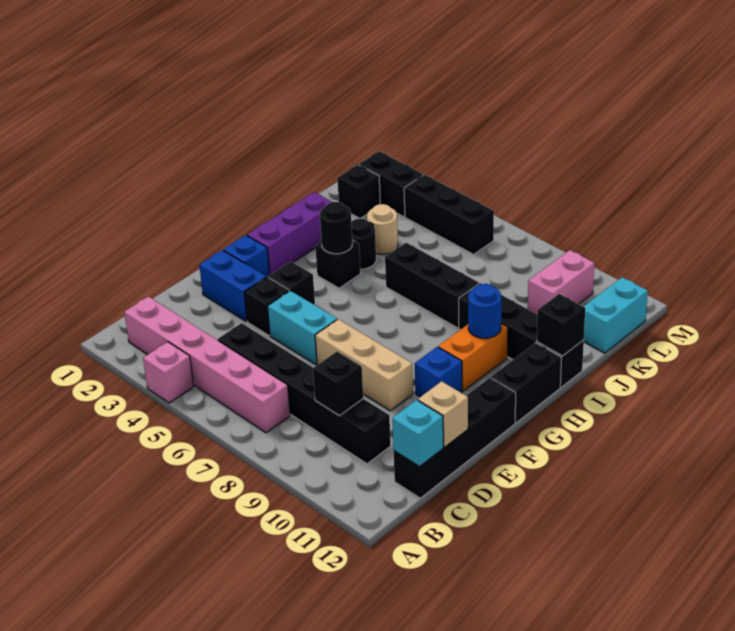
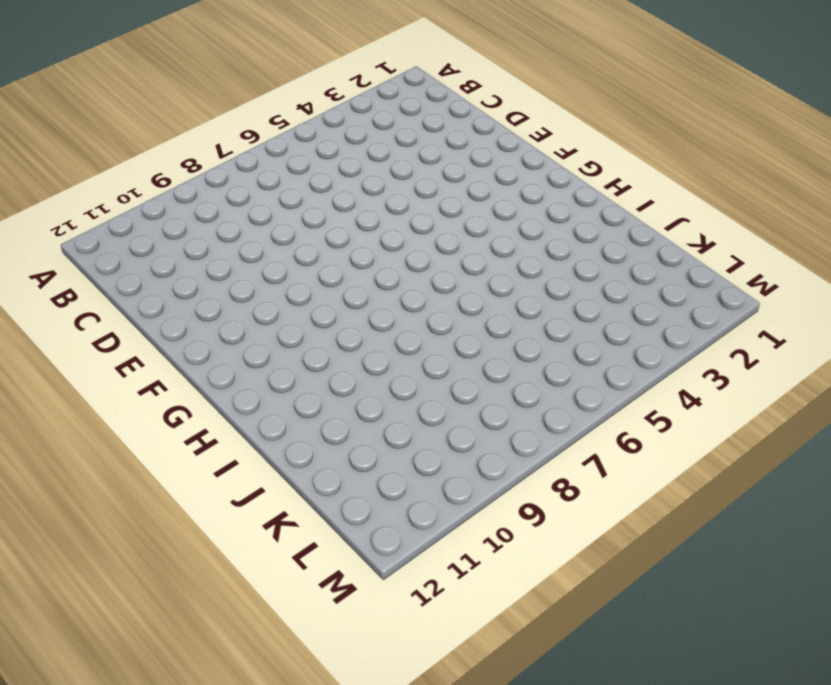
none -> pink brick A4 level 1
none -> pink brick B2:B7 level 1
none -> black brick C5:C10 level 1
none -> black brick C12:F12 level 1

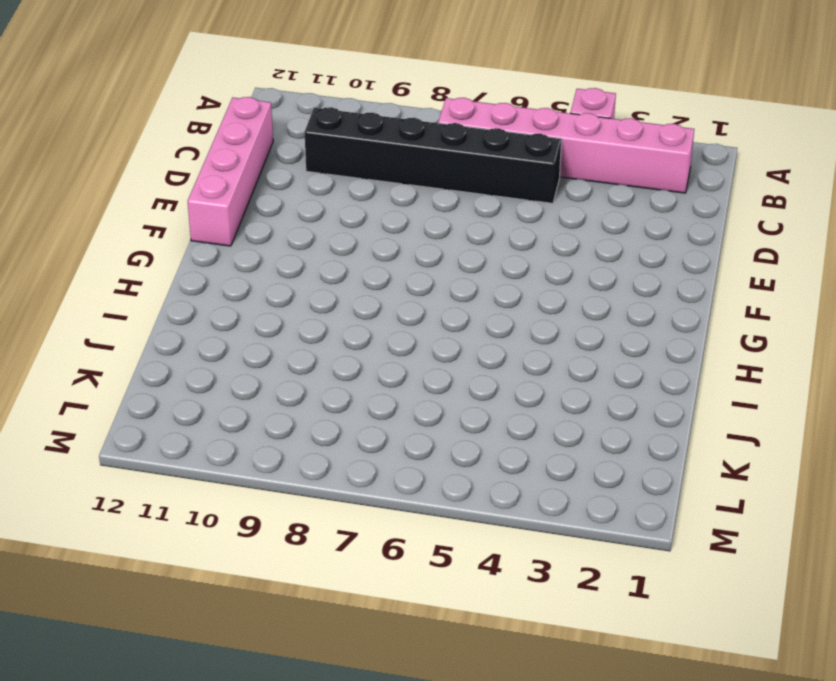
pink brick C12:F12 level 1 -> black brick C12:F12 level 1
none -> blue brick E2:E3 level 1
none -> black brick E4 level 1
none -> cyan brick E5:E6 level 1
none -> tan brick E7:E9 level 1

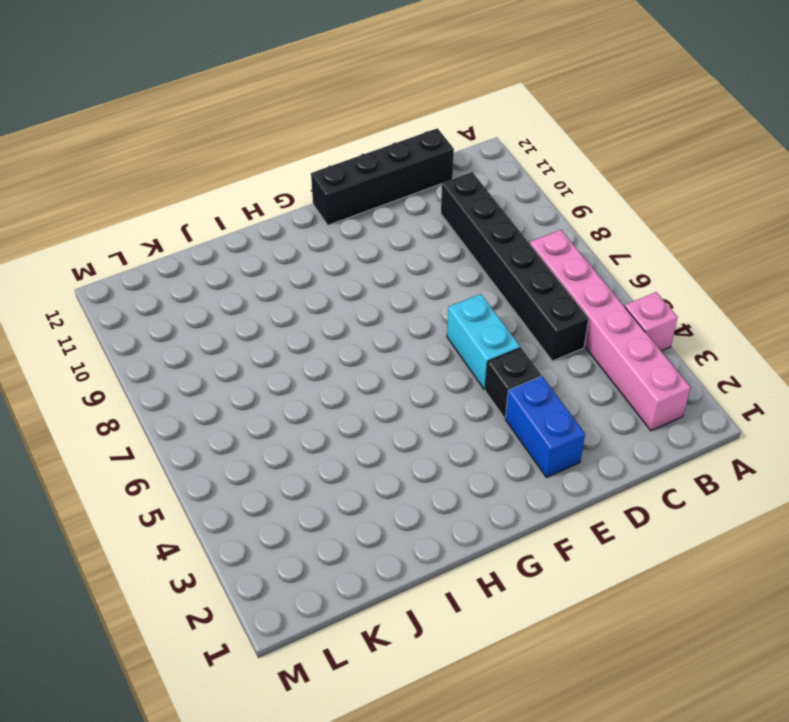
none -> tan brick E7:E9 level 1
none -> blue brick F2 level 1
none -> black brick F4 level 1
none -> blue brick F10 level 1

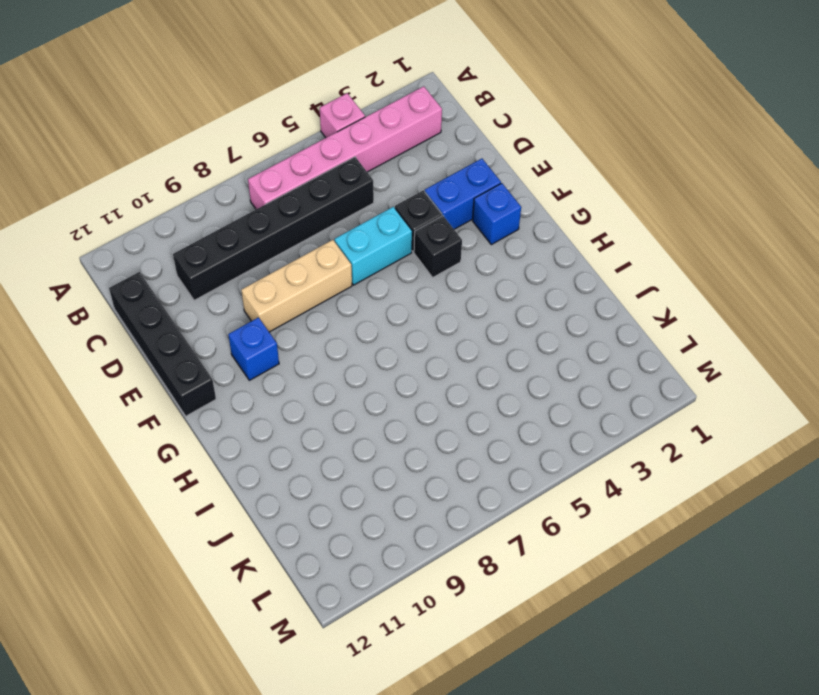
none -> purple brick G2:I2 level 1
none -> orange brick G10:H10 level 1
none -> black brick G12:H12 level 1
none -> black brick H4 level 1

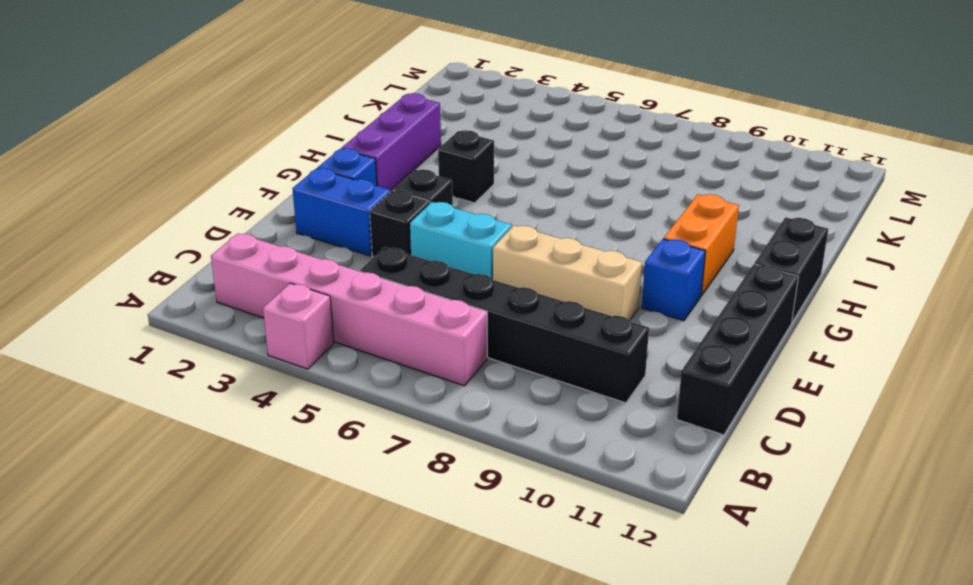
none -> black round brick I4 level 1
none -> black brick I6:I8 level 1
none -> black brick I9:I12 level 1
none -> tan round brick J4 level 1

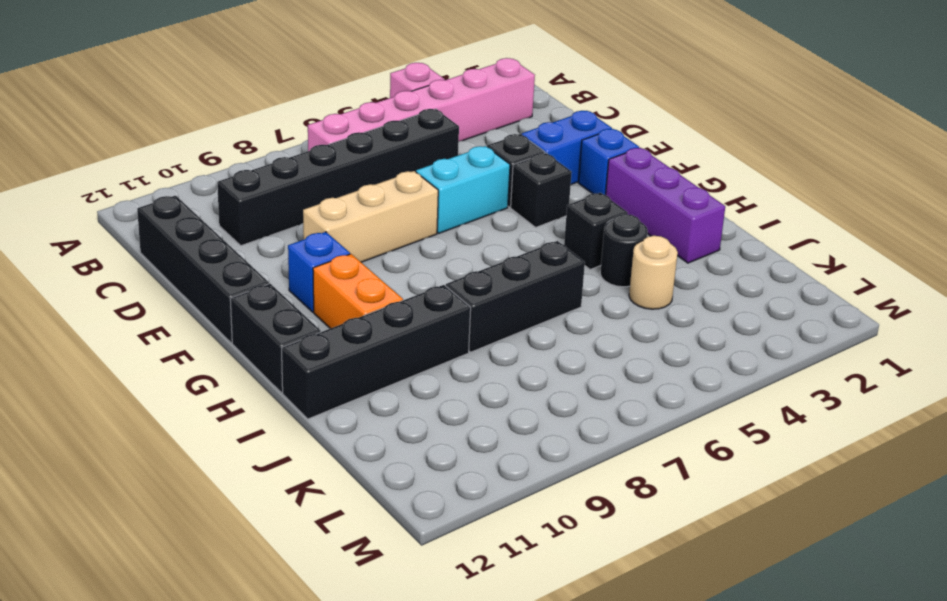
none -> black brick K2 level 1
none -> pink brick K10:L10 level 1
none -> cyan brick K12:L12 level 1
none -> black brick L2:L3 level 1

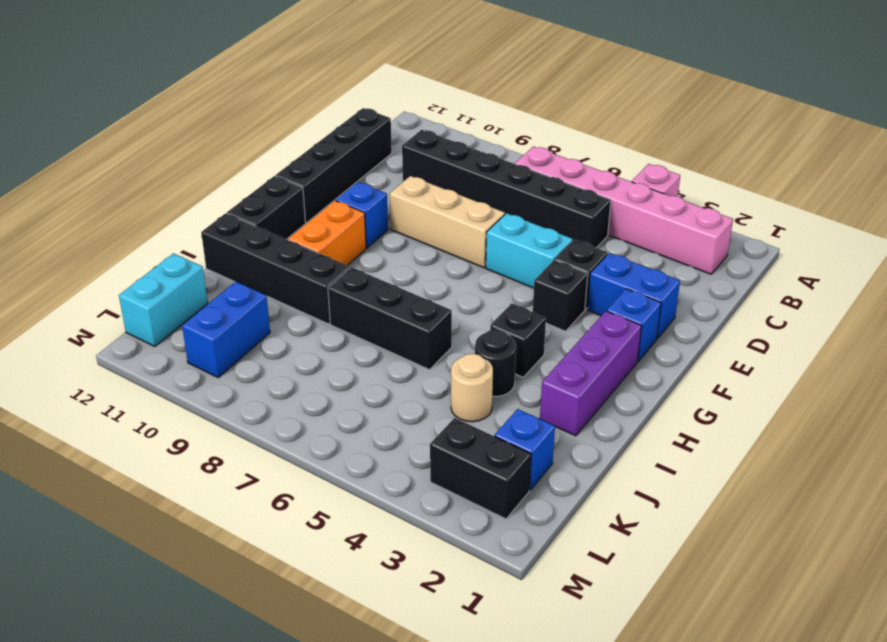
blue brick K2 level 1 -> black brick K2 level 1
blue brick K10:L10 level 1 -> pink brick K10:L10 level 1
none -> black brick L4:L6 level 1
none -> black brick C9 level 2
none -> cyan brick C12 level 2
none -> tan brick D12 level 2

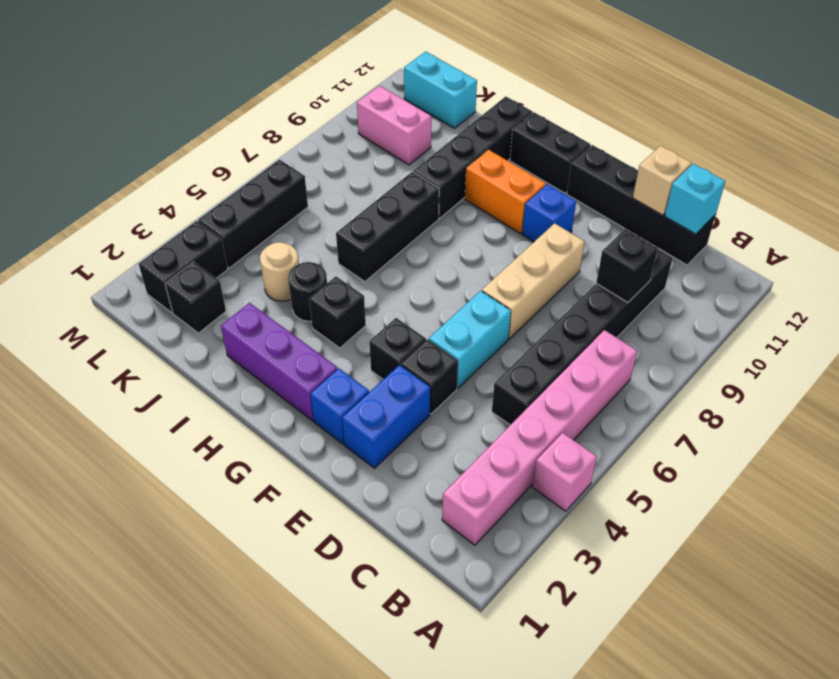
none -> black round brick H4 level 2
none -> blue round brick H10 level 2
none -> black brick I12 level 2

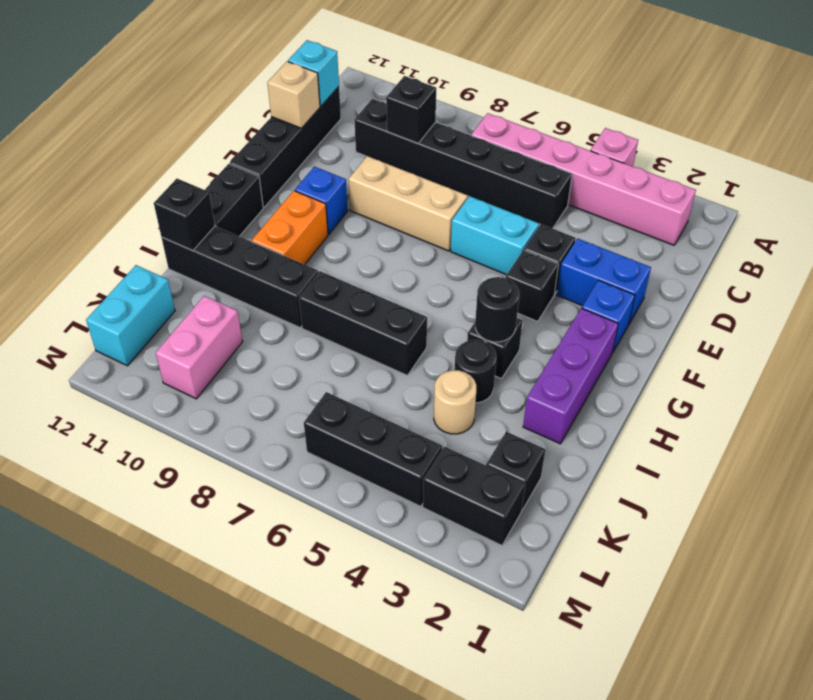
none -> blue round brick H10 level 2

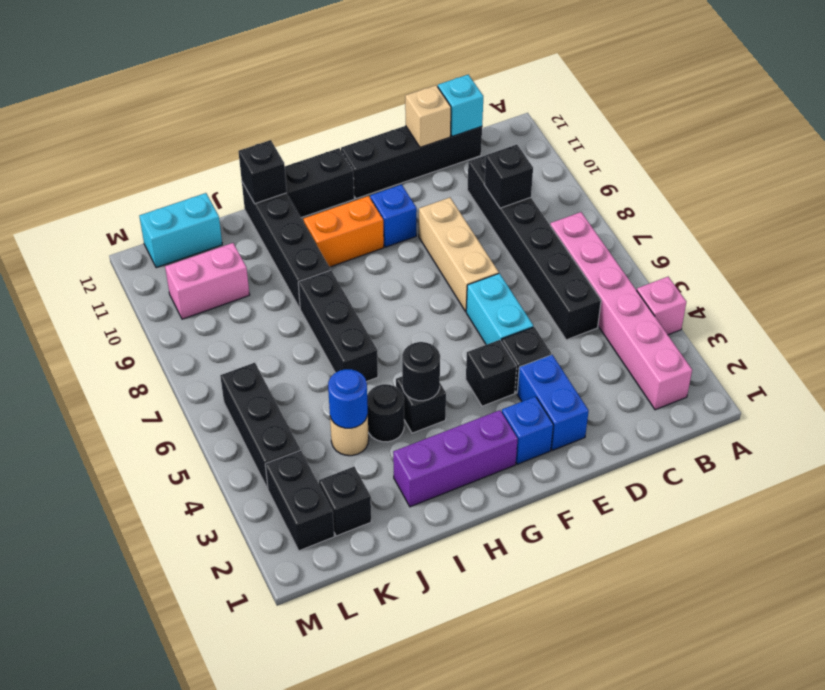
blue round brick J4 level 2 -> blue round brick H10 level 2

